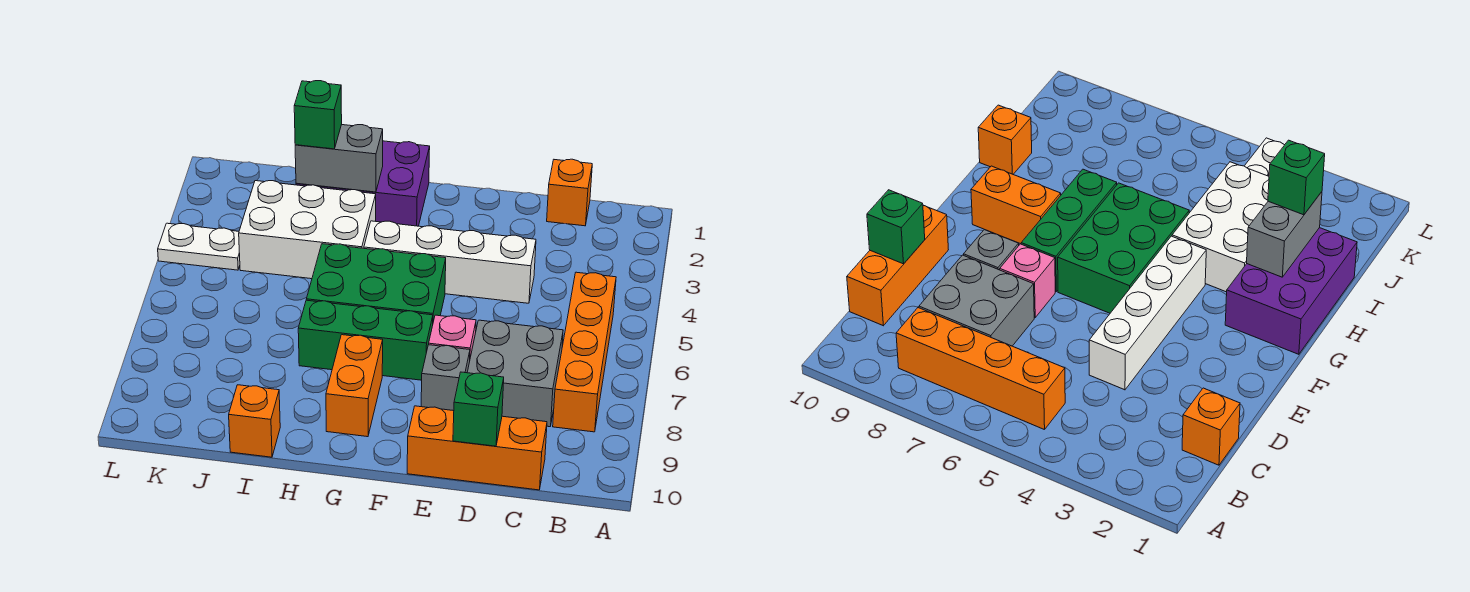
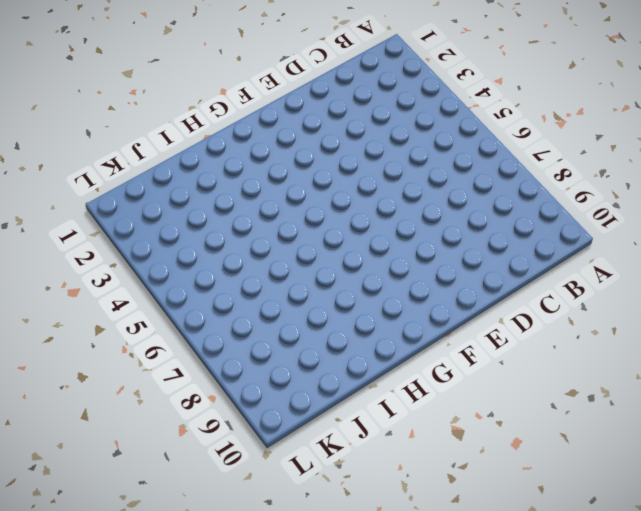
none -> orange brick B5:B8 level 1
none -> orange brick C1 level 1
none -> grey brick C7:D8 level 1

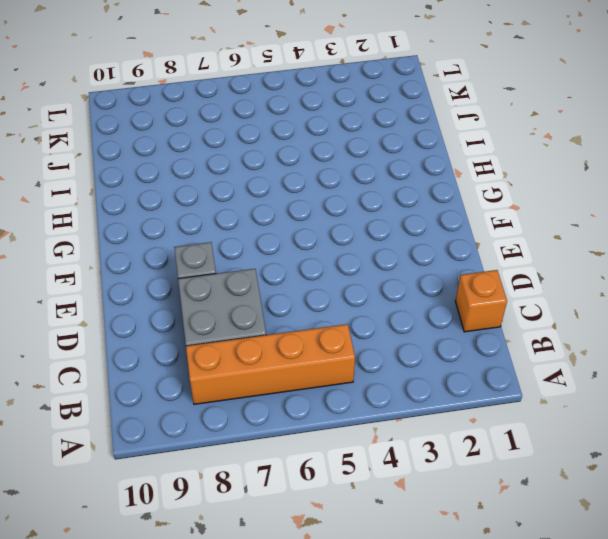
none -> orange brick C10:E10 level 1
none -> white brick D4:G4 level 1
none -> pink brick E7 level 1

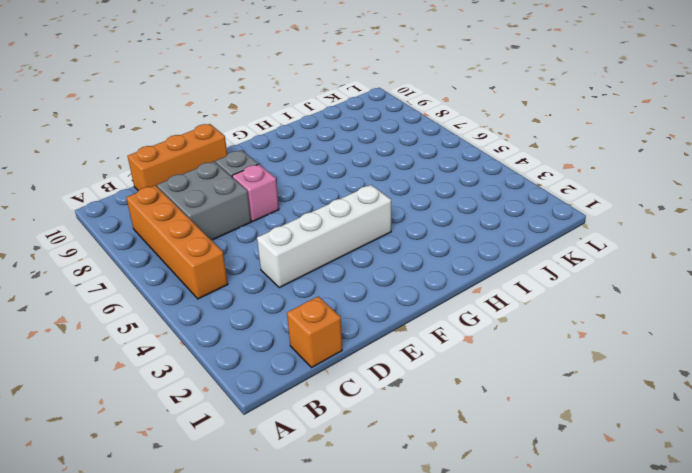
none -> green brick F5:H6 level 1
none -> green brick F7:H7 level 1
none -> purple brick G1:I2 level 1

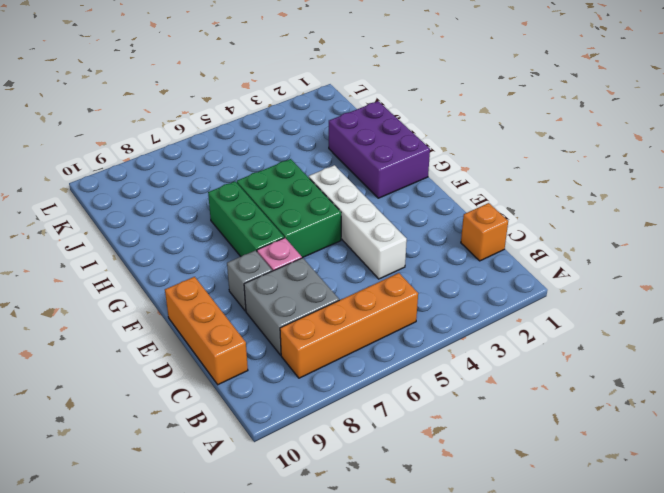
none -> orange brick G8:G9 level 1
none -> white brick H3:J4 level 1
none -> orange brick I10 level 1

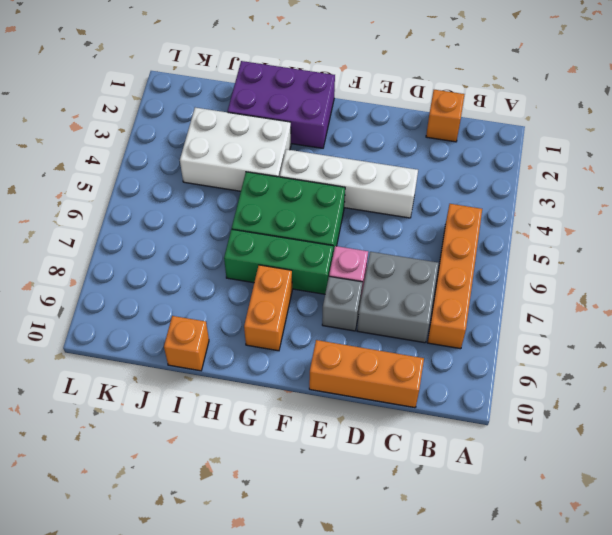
none -> white plate K4:L4 level 1
none -> green brick D10 level 2
none -> grey brick H2:I2 level 2

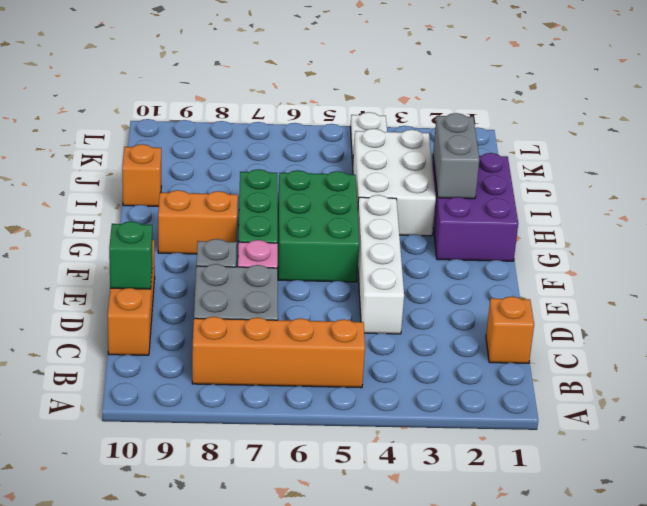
none -> green brick I2 level 3

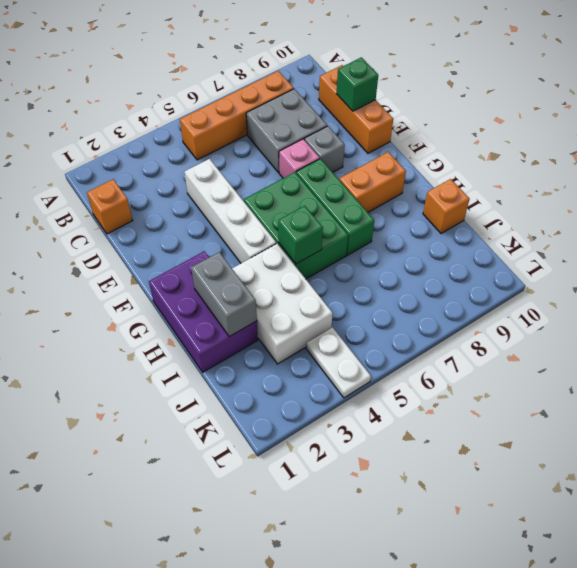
green brick H5 level 2 -> green brick I2 level 3

